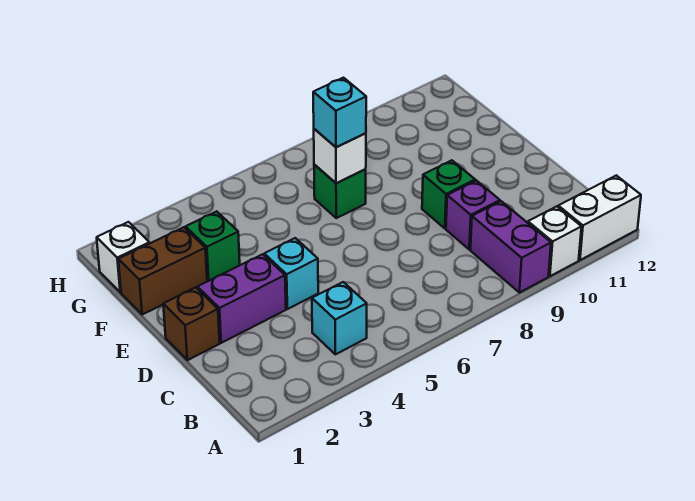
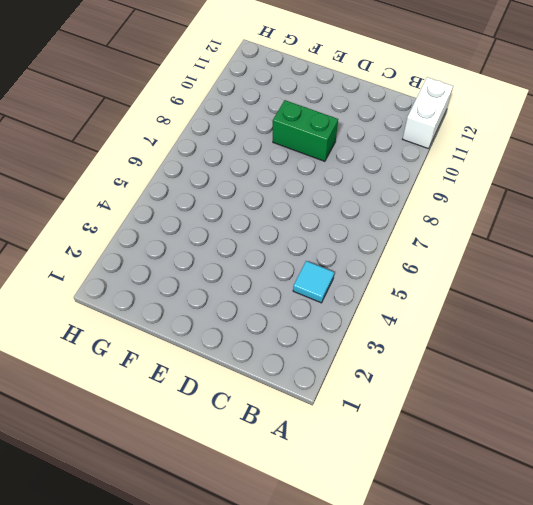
cyan tile B4 level 1 -> cyan brick B4 level 1
green brick D9:E9 level 1 -> green brick D9 level 1
none -> purple brick A9:B9 level 1
none -> white brick A10 level 1
none -> purple brick C9 level 1

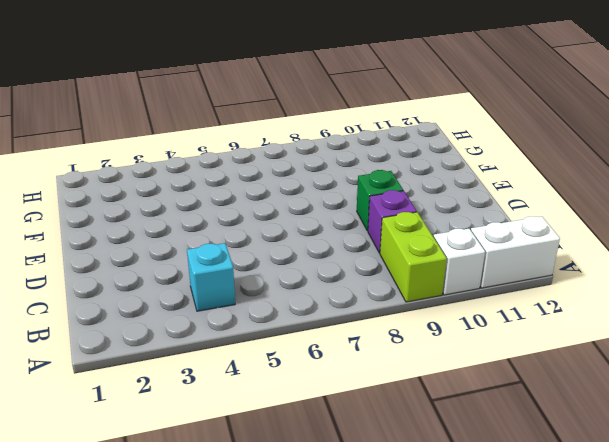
lime brick A9:B9 level 1 -> purple brick A9:B9 level 1
none -> brown brick D1 level 1
none -> purple brick D2:D3 level 1
none -> cyan brick D4 level 1

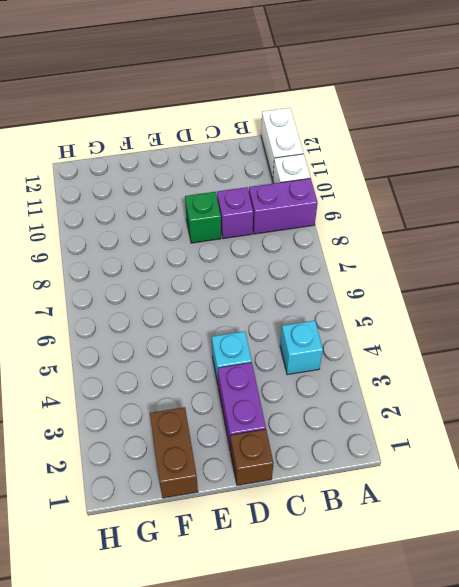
none -> green brick F3 level 1
none -> green brick F7 level 1
none -> white brick G1 level 1

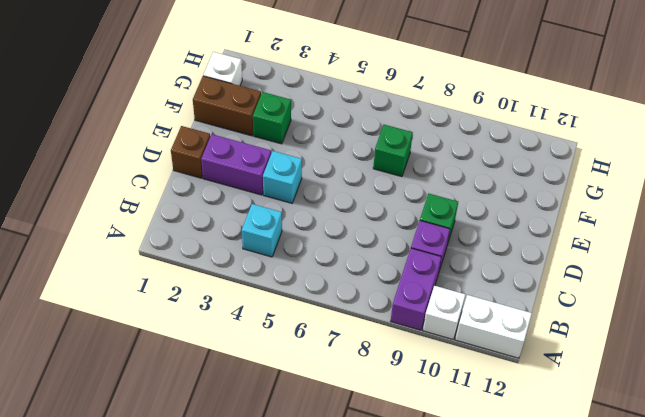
none -> white brick F7 level 2
none -> cyan brick F7 level 3

